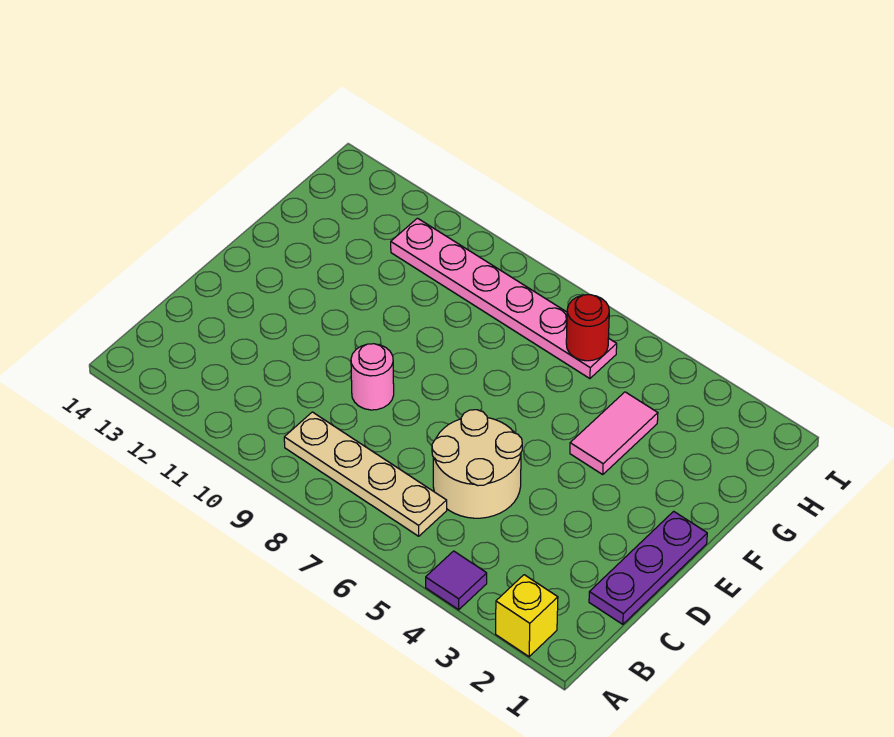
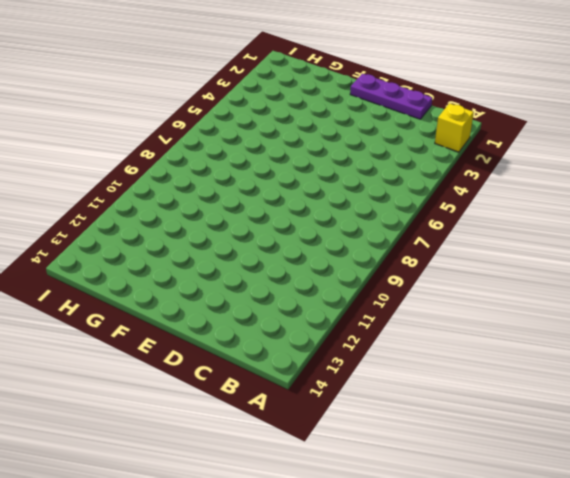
none -> purple tile A4 level 1
none -> tan plate B6:B9 level 1

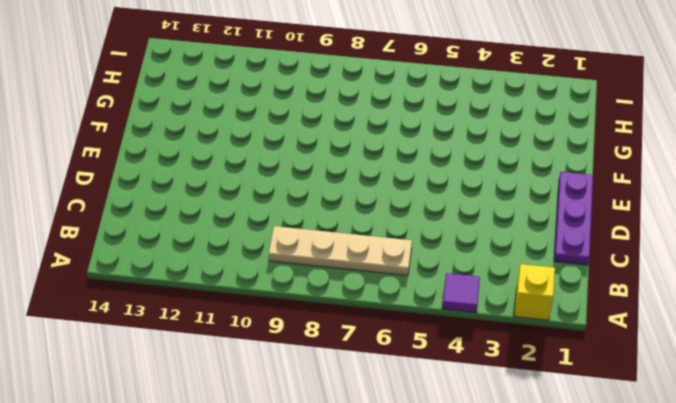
none -> tan round brick C5:D6 level 1
none -> pink round brick D9 level 1

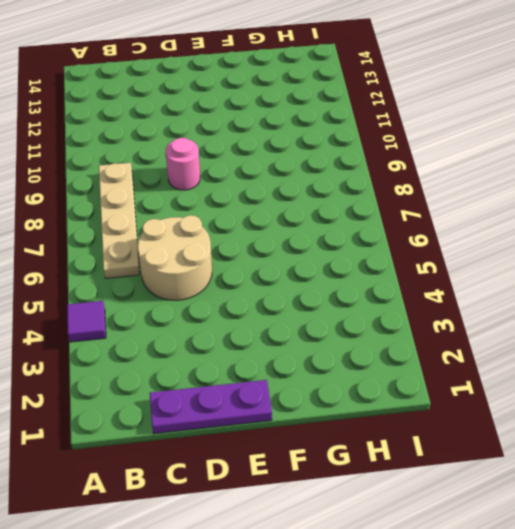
none -> yellow brick A2 level 1
none -> pink tile F4:G4 level 1

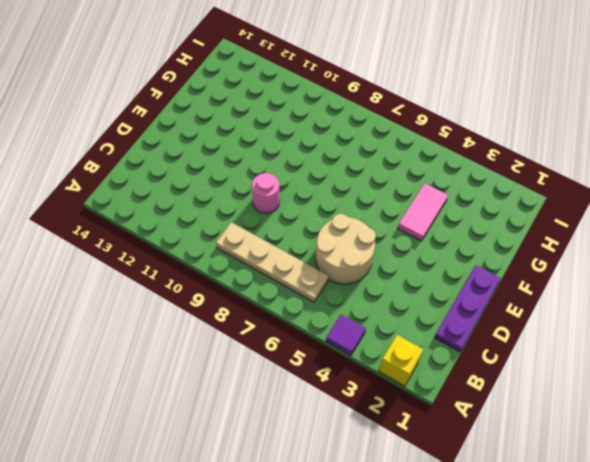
none -> pink plate H6:H11 level 1
none -> red round brick H6 level 2

